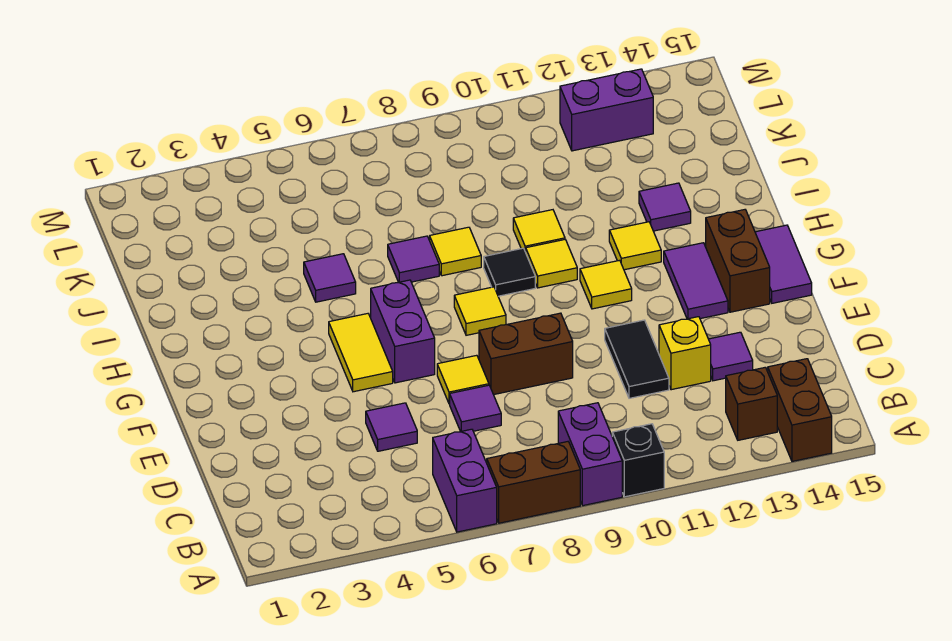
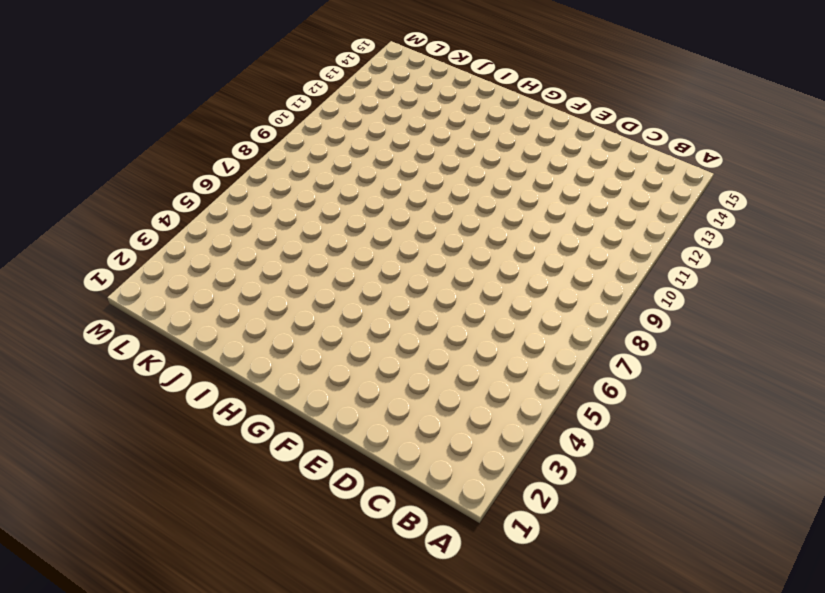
none -> purple brick A6:B6 level 1
none -> brown brick A7:A8 level 1
none -> purple brick A9:B9 level 1

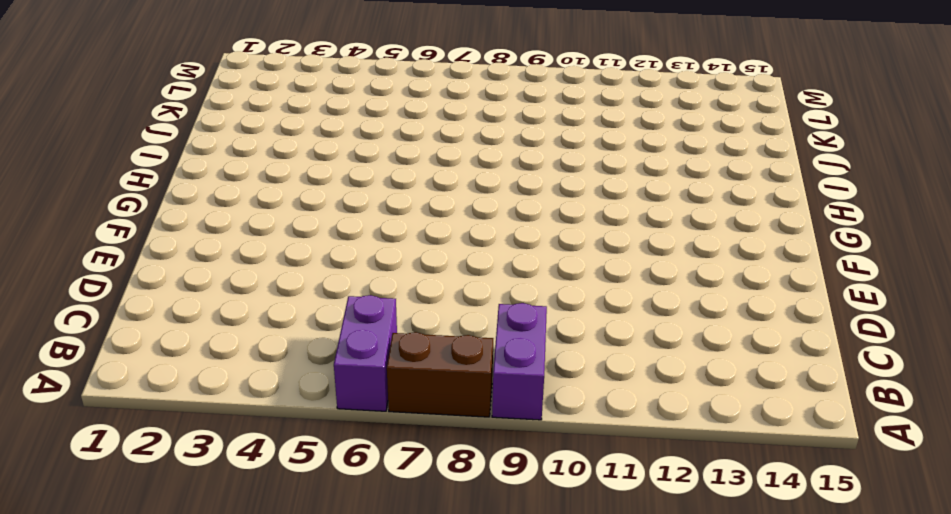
none -> black brick A10 level 1
none -> brown brick A14:B14 level 1
none -> brown brick B13 level 1

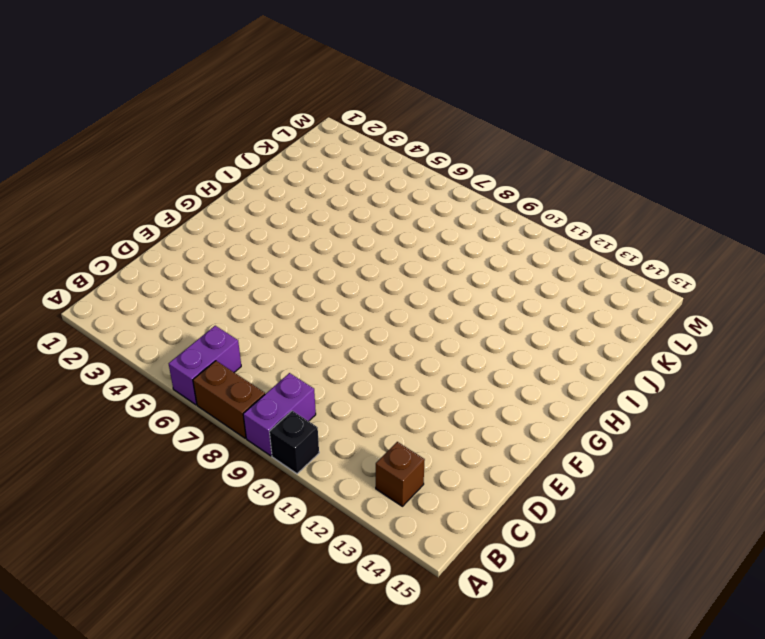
none -> brown brick A14:B14 level 1
none -> purple tile D5 level 1
none -> purple tile D7 level 1

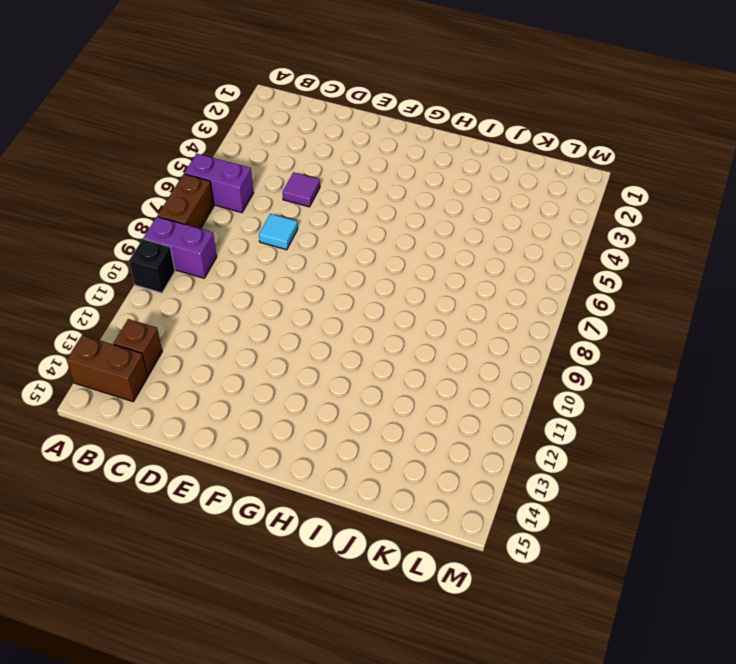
cyan tile D7 level 1 -> purple tile D7 level 1
none -> black tile D11:E11 level 1
none -> yellow brick D12 level 1
none -> purple tile D13 level 1

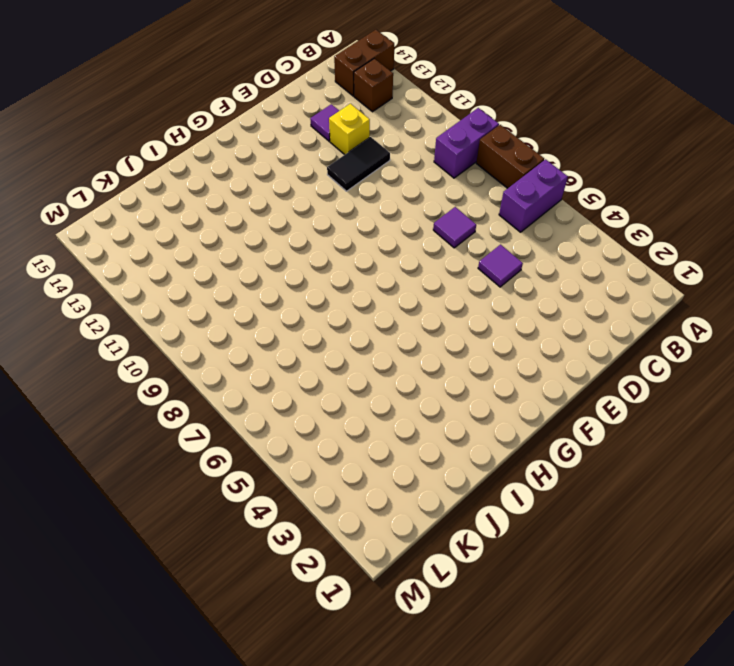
none -> black brick A10 level 1
none -> yellow tile E7 level 1
none -> brown brick E8:E9 level 1

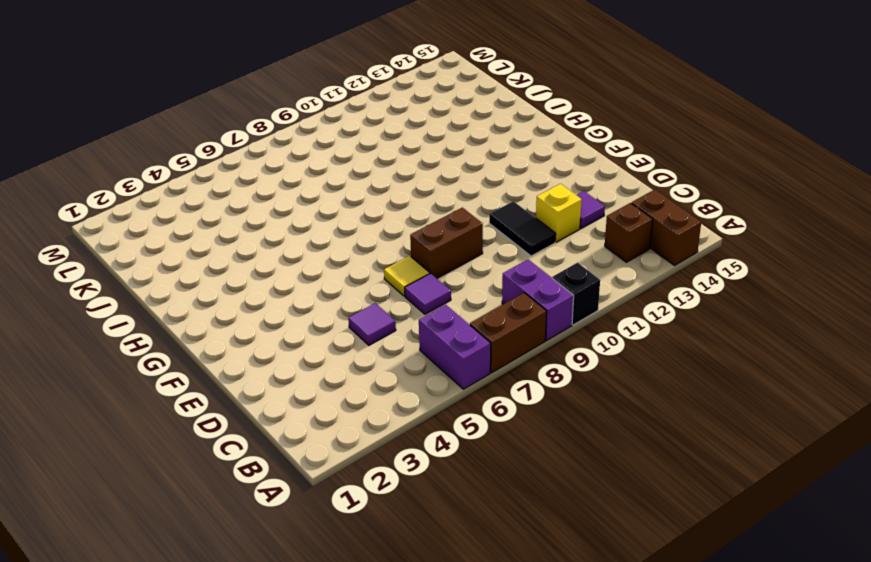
none -> yellow tile F5:G5 level 1
none -> purple brick F6:G6 level 1
none -> purple tile F13:G13 level 1

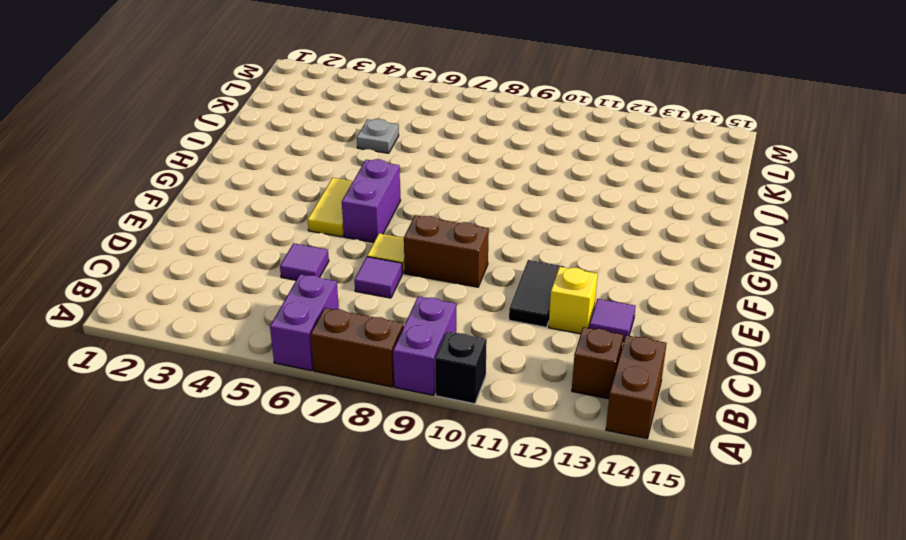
grey plate J5 level 1 -> none
none -> purple tile F13:G13 level 1
none -> brown brick F14:G14 level 1
none -> purple tile F15:G15 level 1

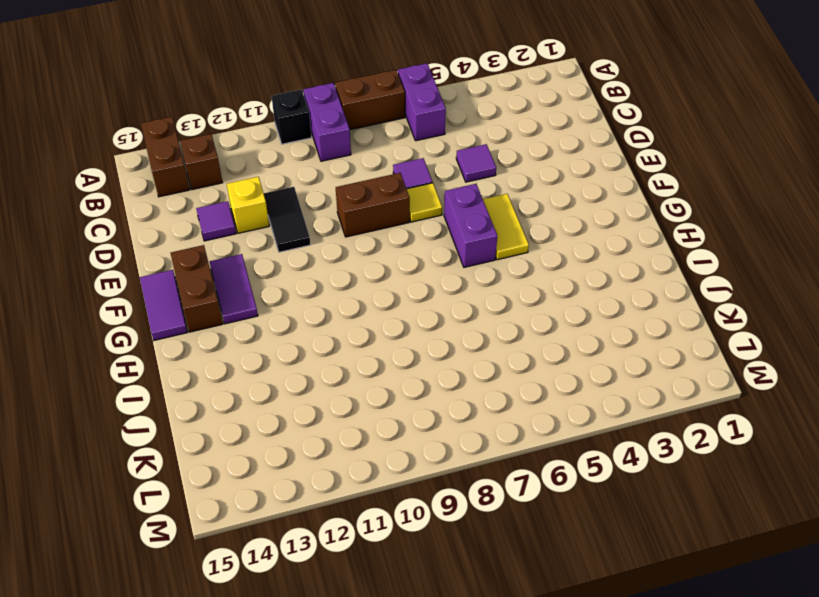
none -> yellow tile G8 level 1
none -> yellow tile G11 level 1
none -> black tile H9 level 1

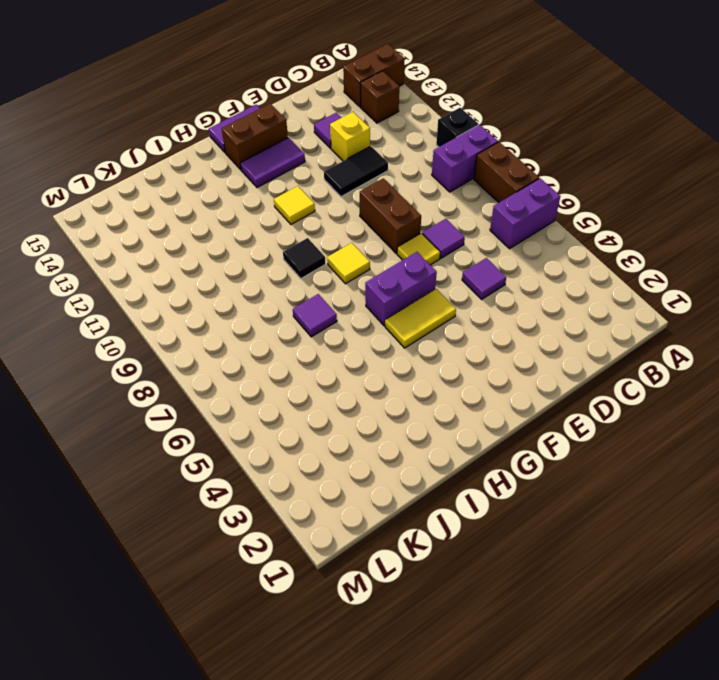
none -> yellow tile H10 level 1
none -> yellow tile H12 level 1
none -> purple tile I5 level 1

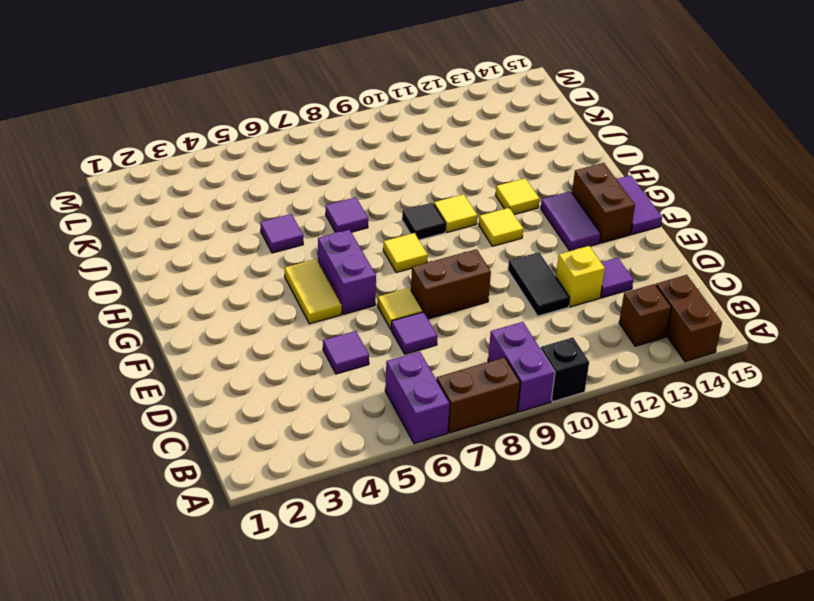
none -> yellow tile I8 level 1
none -> yellow tile I10 level 1
none -> purple tile I13 level 1

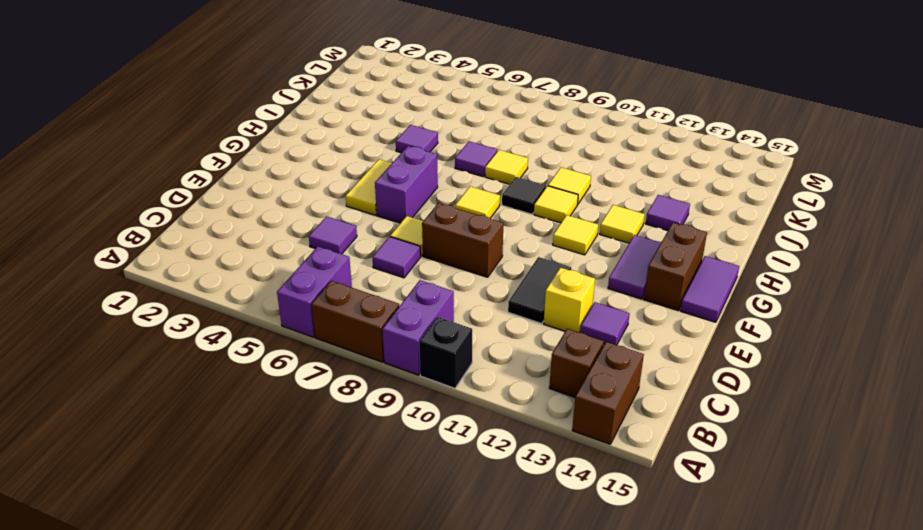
none -> purple brick L12:L13 level 1

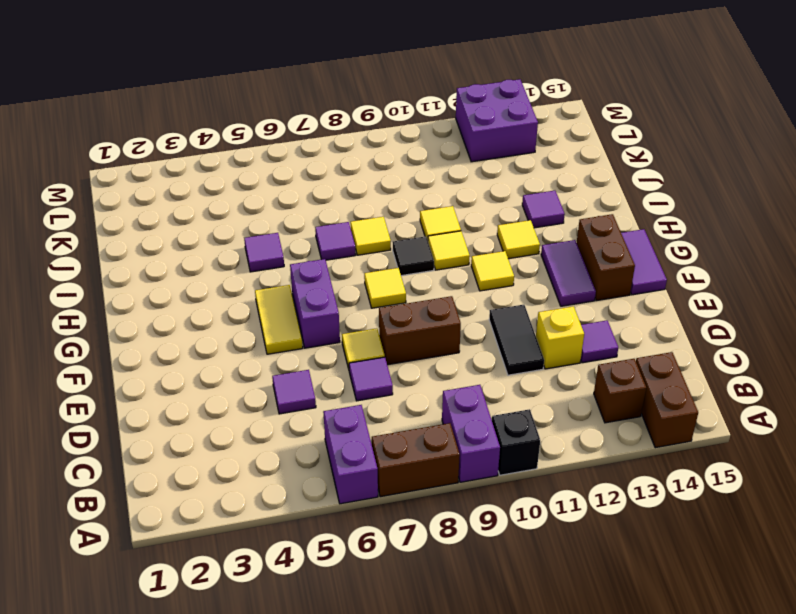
purple brick L12:M13 level 1 -> purple brick L12:L13 level 1

